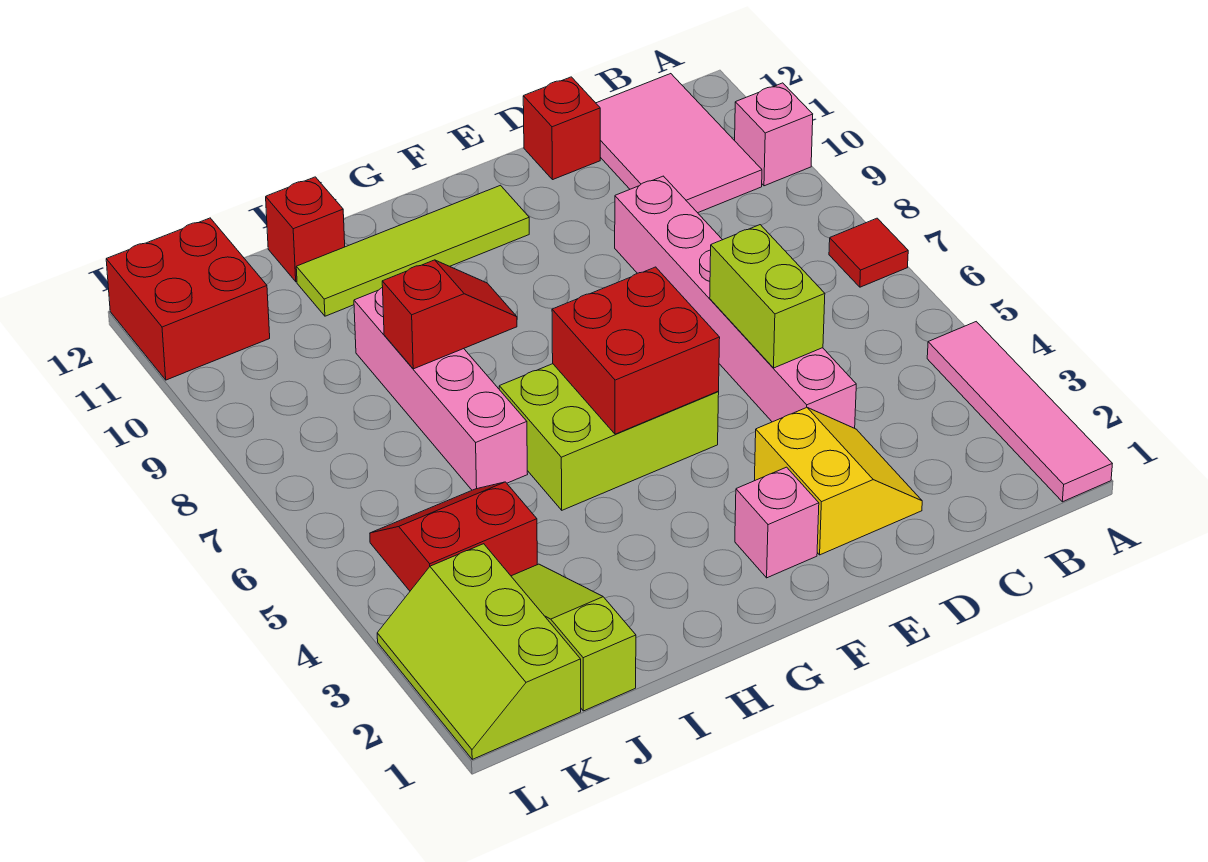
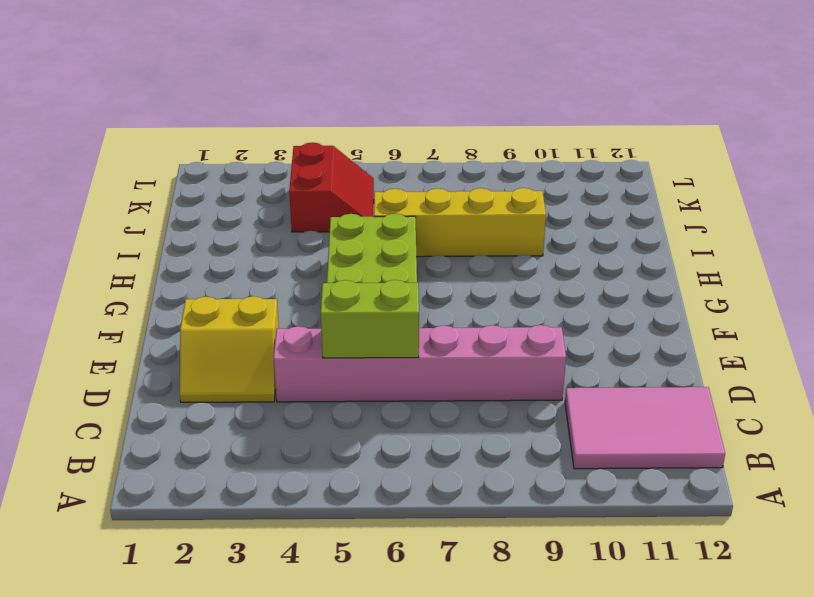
yellow brick I6:I9 level 1 -> pink brick I6:I9 level 1
none -> pink tile A1:A4 level 1
none -> red tile A7 level 1
none -> pink brick A10 level 1

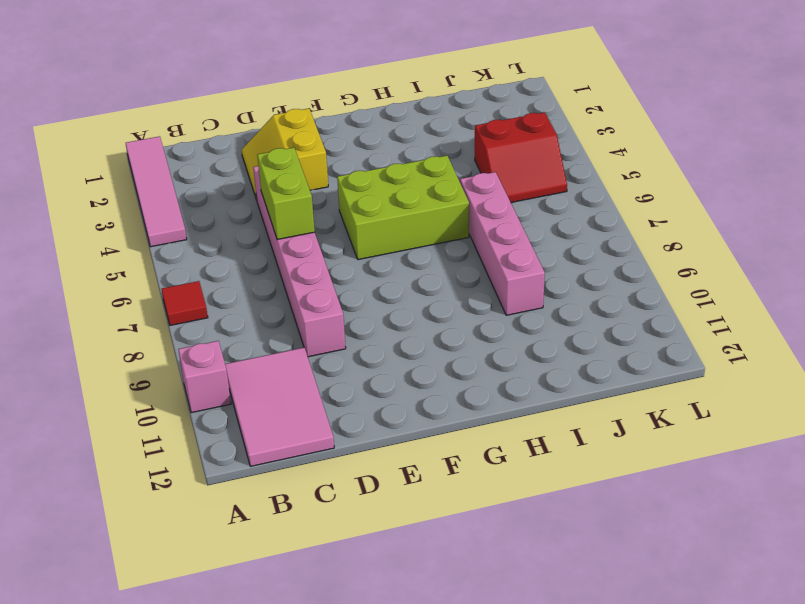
none -> red brick D12 level 1
none -> pink brick F2 level 1
none -> lime tile F11:I11 level 1

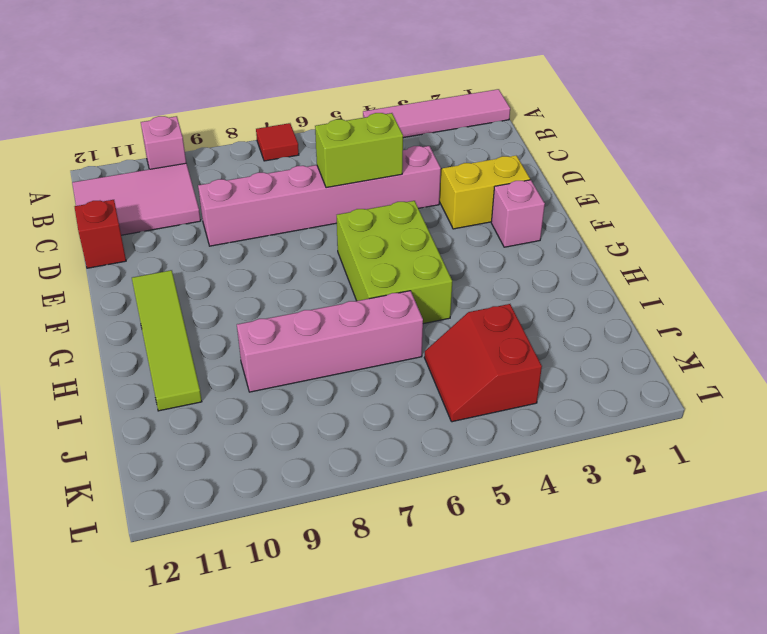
none -> red brick I12 level 1
none -> lime slope J1:J3 level 1 top 1
none -> lime slope K1:L3 level 1 top K

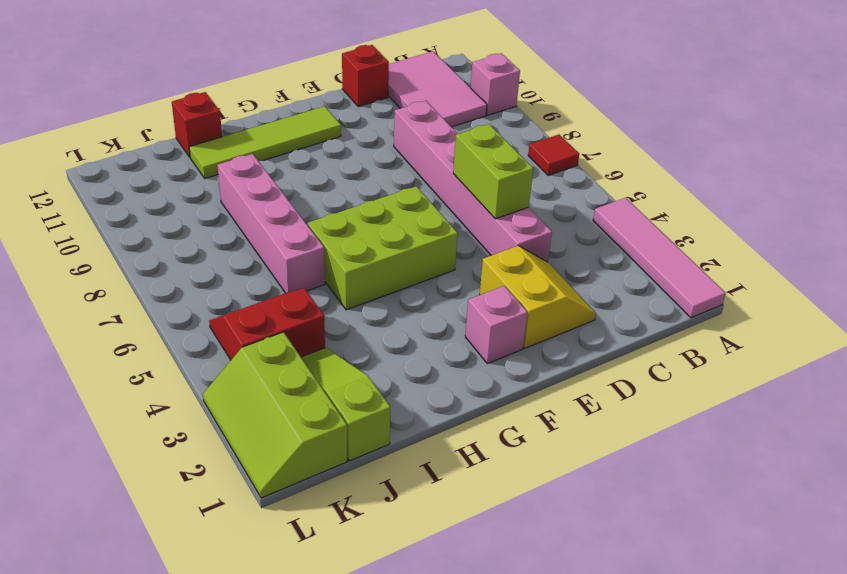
none -> red brick K11:L12 level 1
none -> red brick F5:G6 level 2
none -> red slope H8:I8 level 2 top I

